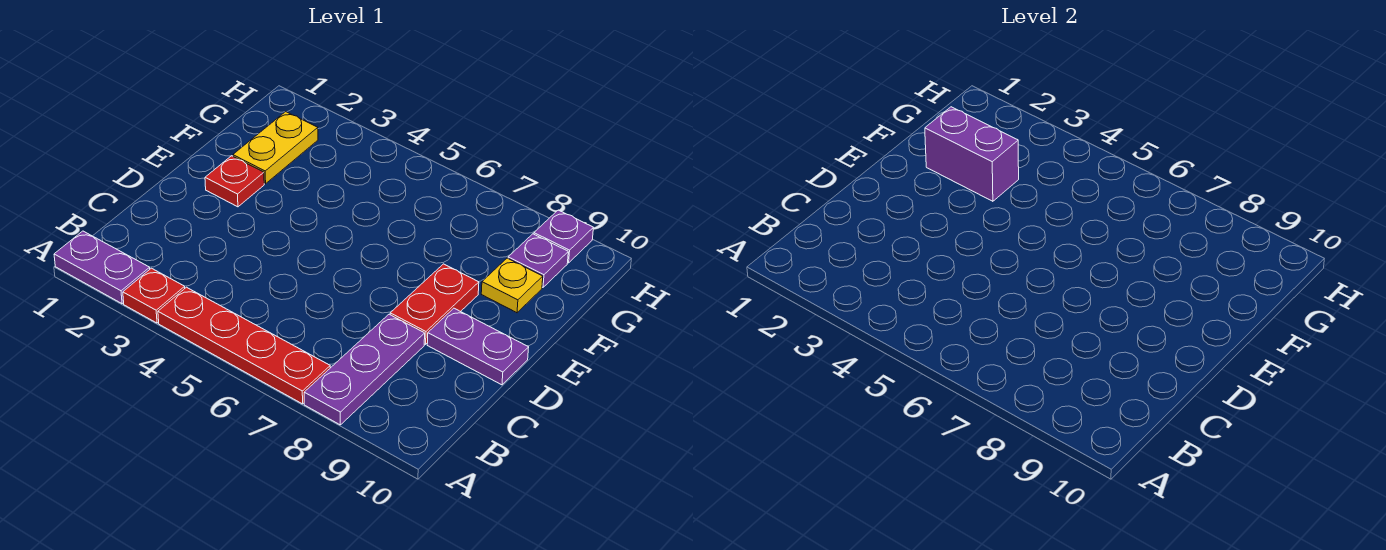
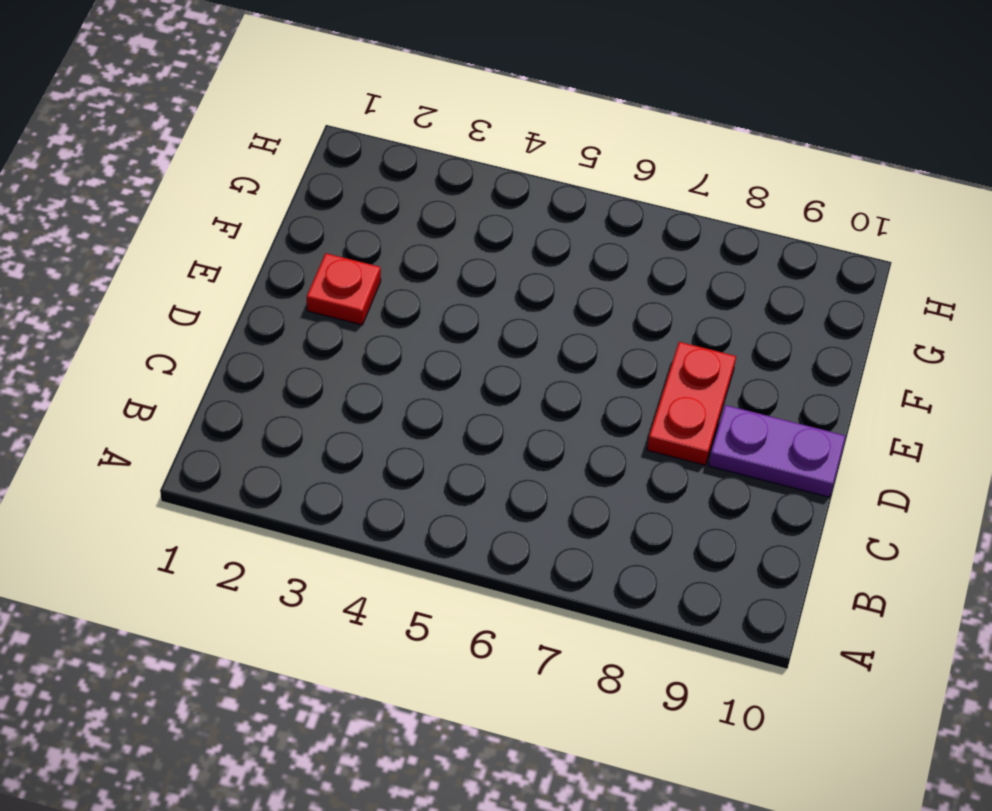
none -> purple plate A1:A2 level 1
none -> red plate A3 level 1
none -> red plate A4:A7 level 1

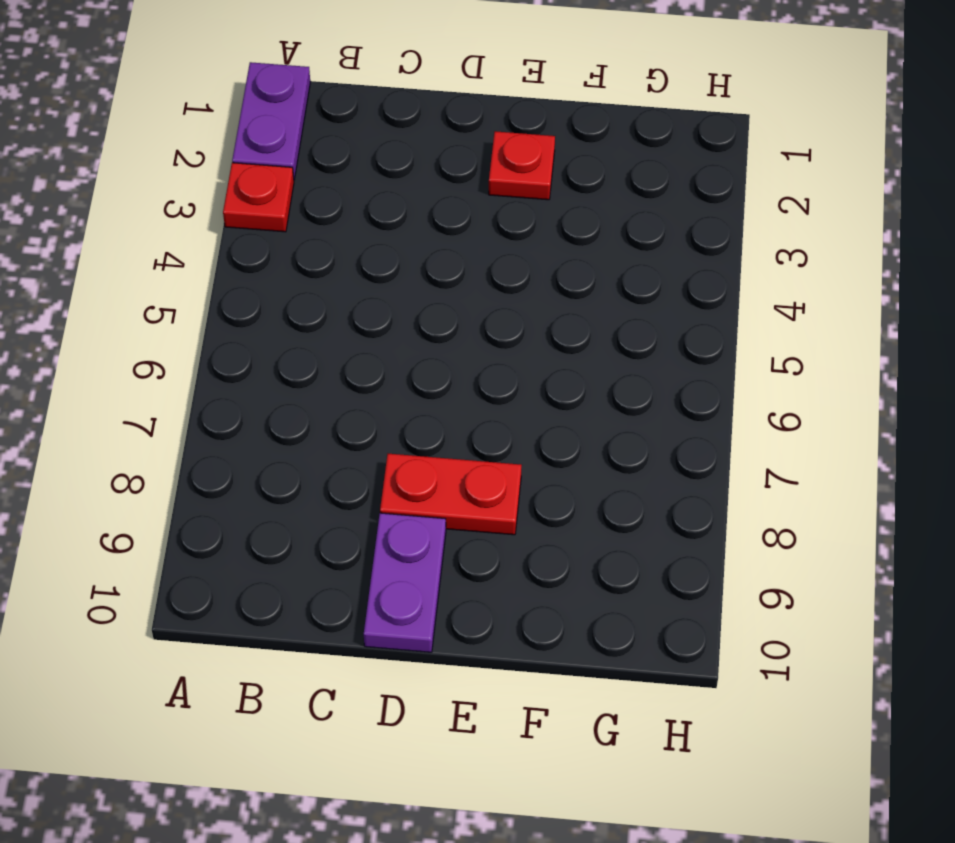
none -> red plate A4:A7 level 1
none -> purple plate A8:C8 level 1
none -> yellow plate F2:G2 level 1

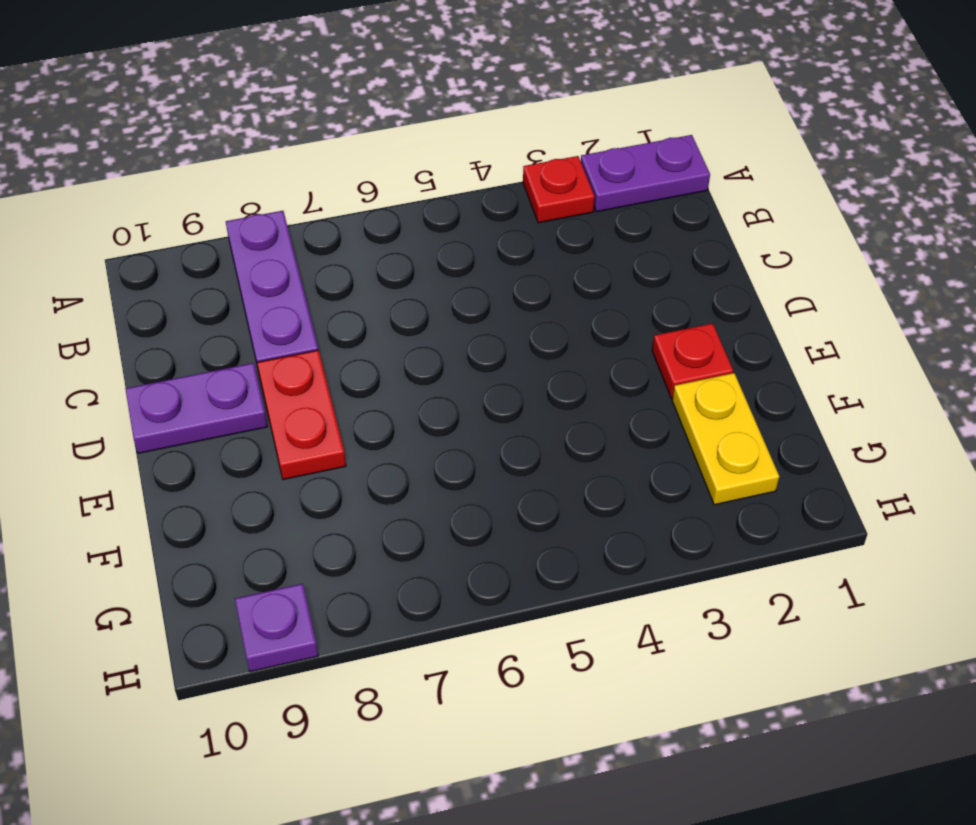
none -> red plate A4:A7 level 1
none -> yellow plate F9 level 1
none -> purple plate G9 level 1

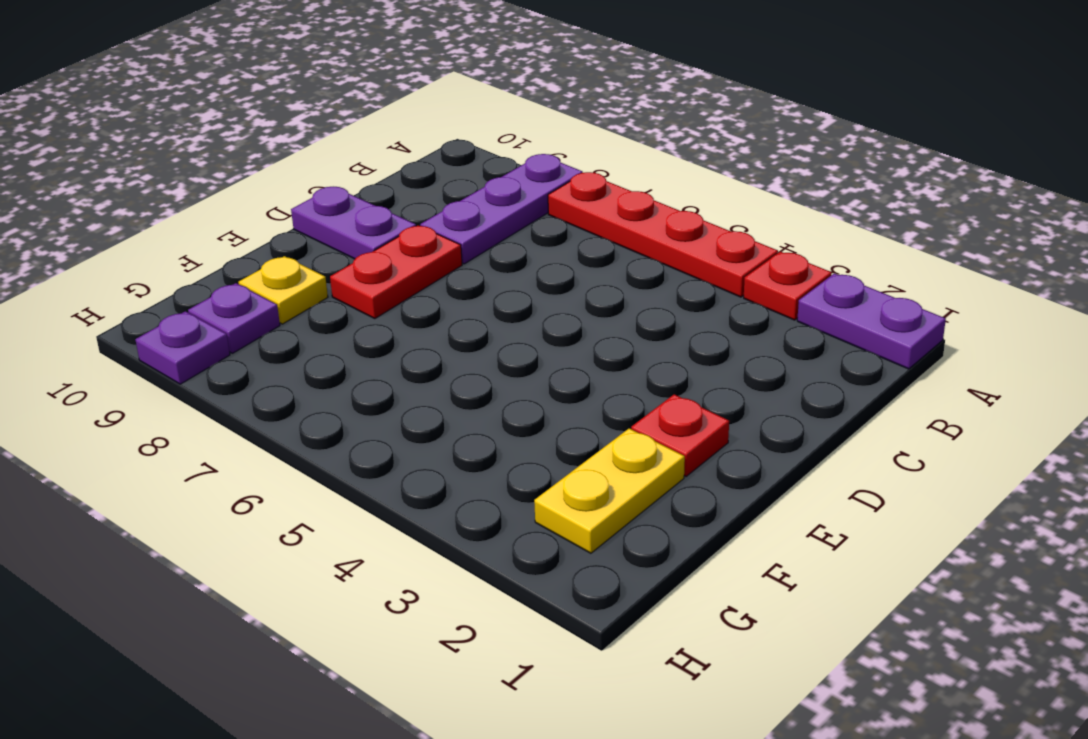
none -> purple brick F2:F3 level 2

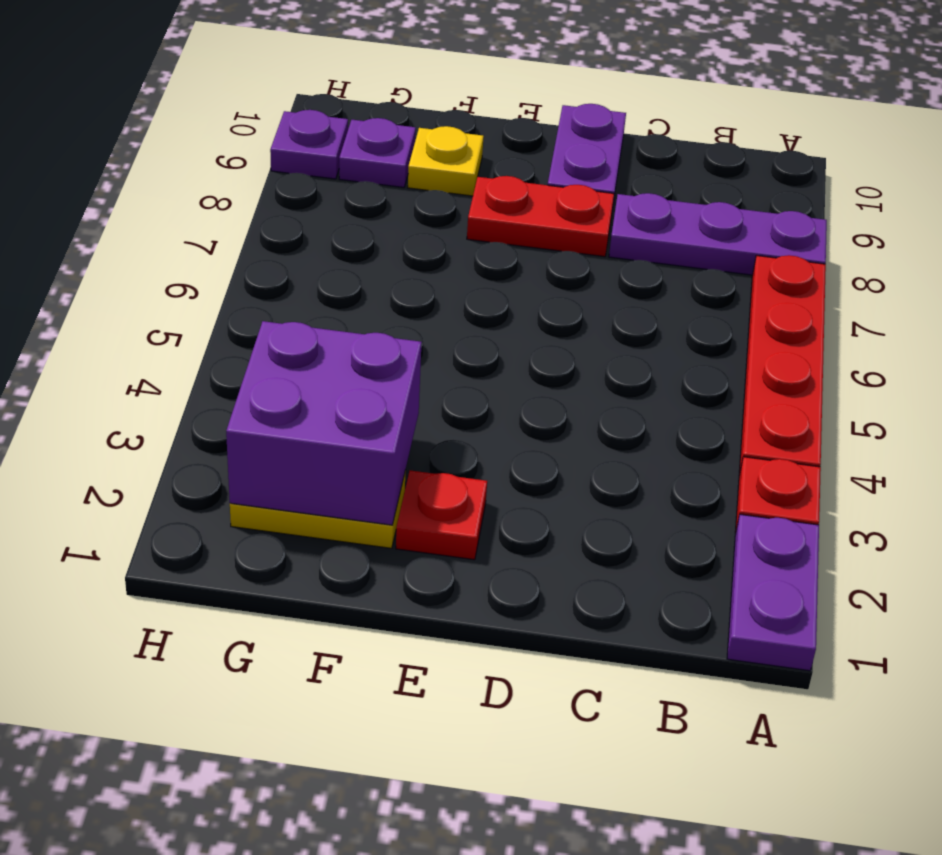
purple brick F2:G3 level 2 -> purple brick F2:F3 level 2

